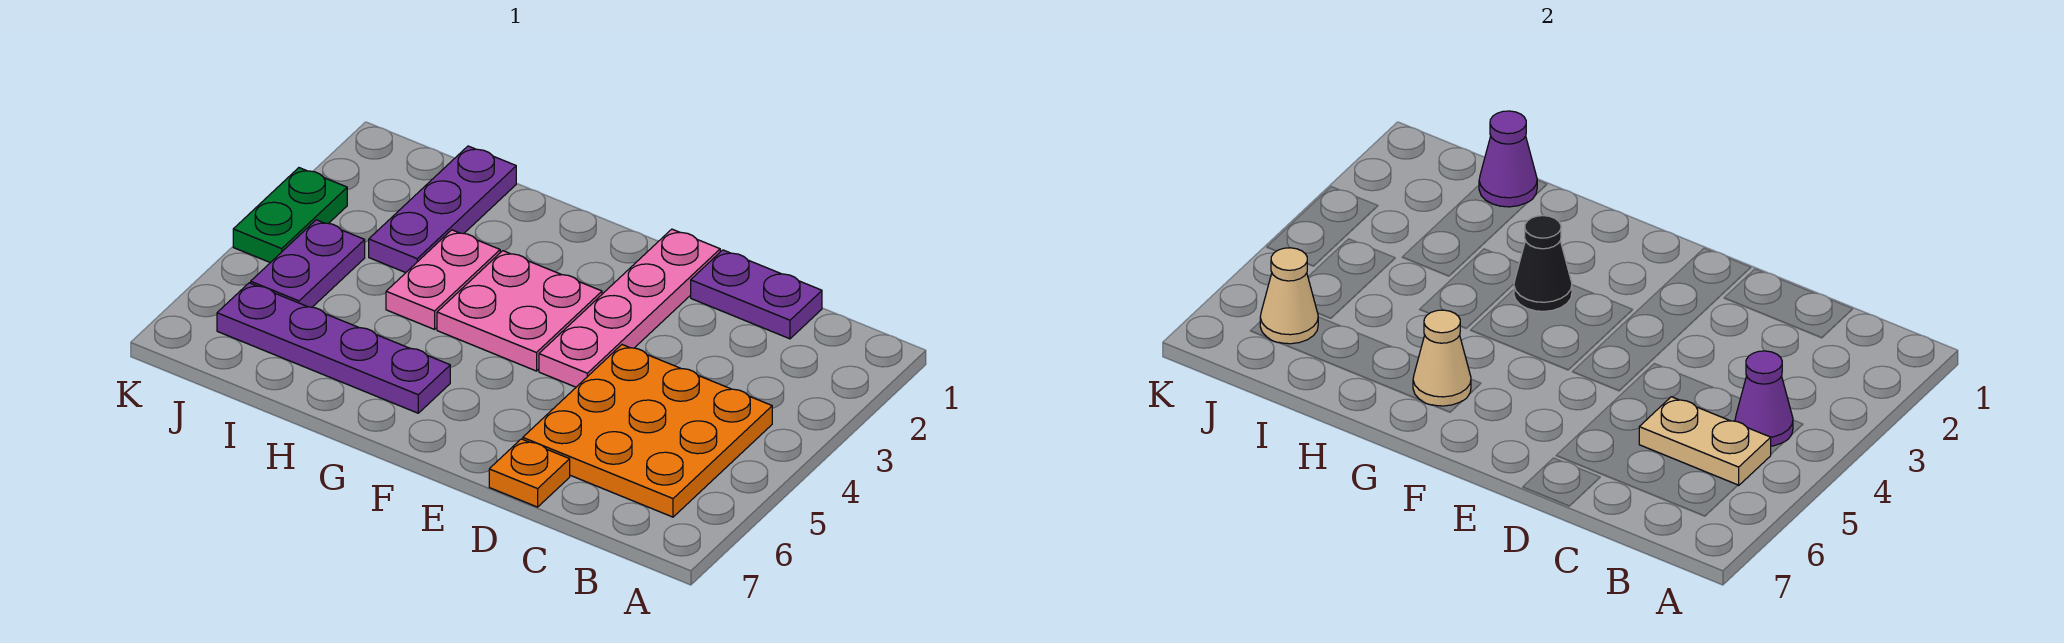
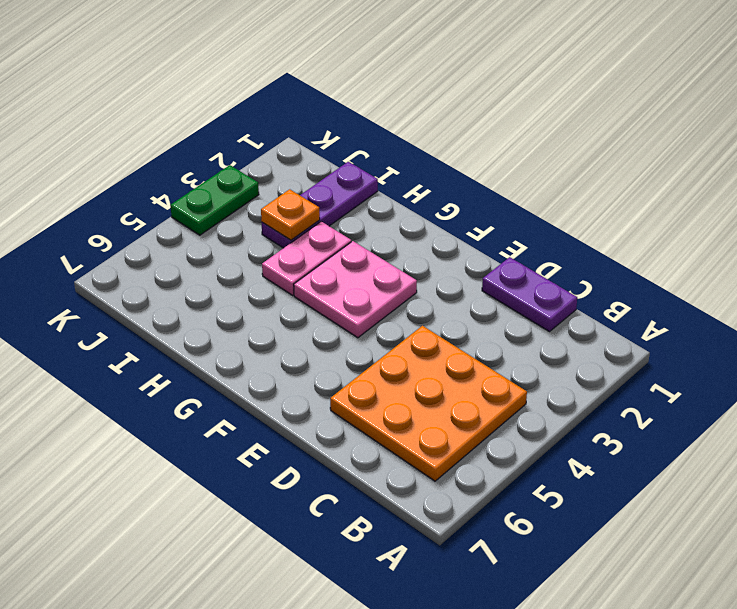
orange plate I3 level 2 -> orange plate D7 level 1
none -> pink plate E1:E4 level 1
none -> purple plate G6:J6 level 1
none -> purple plate J4:J5 level 1

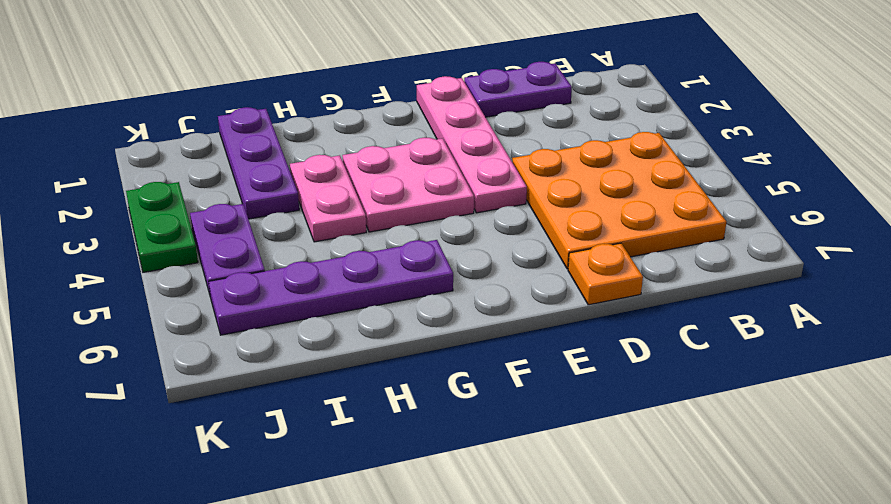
none -> purple cone B4 level 2
none -> tan plate B5:C5 level 2
none -> black cone G3 level 2

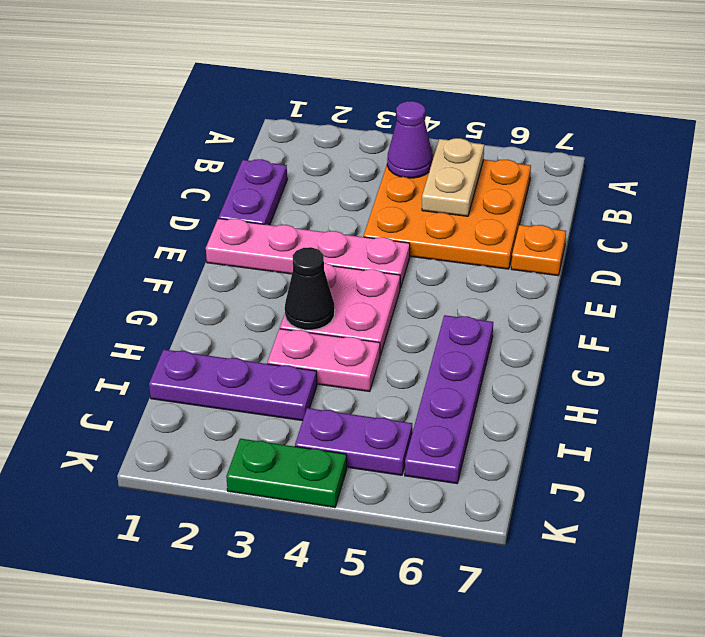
none -> tan cone G6 level 2
none -> purple cone I1 level 2
none -> tan cone J6 level 2

